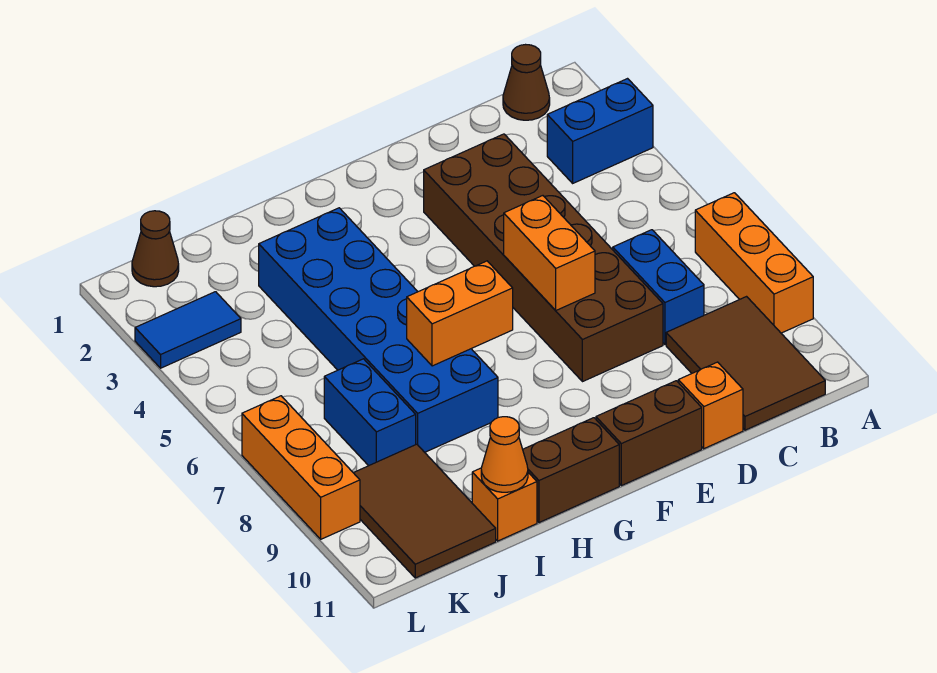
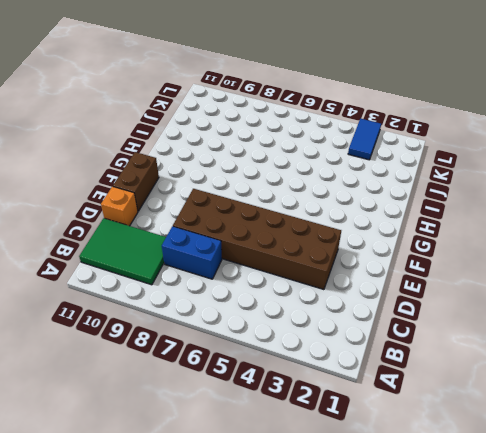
green tile B9:C11 level 1 -> brown tile B9:C11 level 1
none -> blue brick A3:B3 level 1
none -> orange brick A7:A9 level 1
none -> brown cone B1 level 1

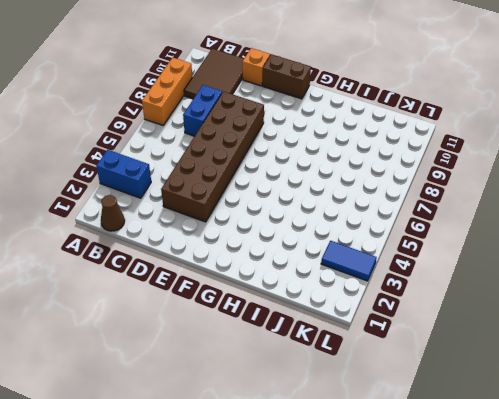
none -> brown brick G11:H11 level 1
none -> blue brick H3:I8 level 1
none -> orange brick I11 level 1

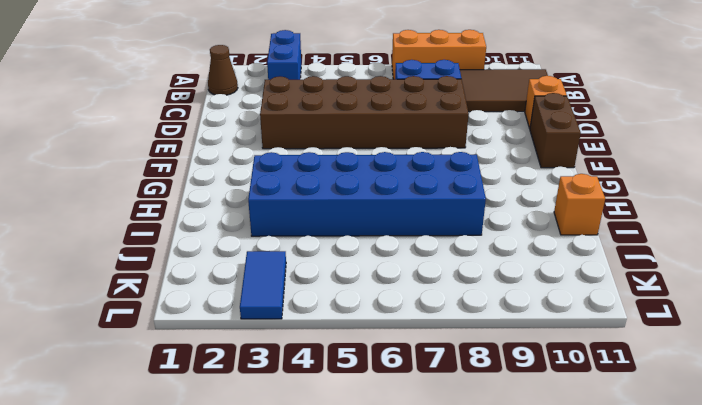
none -> brown brick G11:H11 level 1
none -> blue brick J7:J8 level 1
none -> brown tile J9:K11 level 1

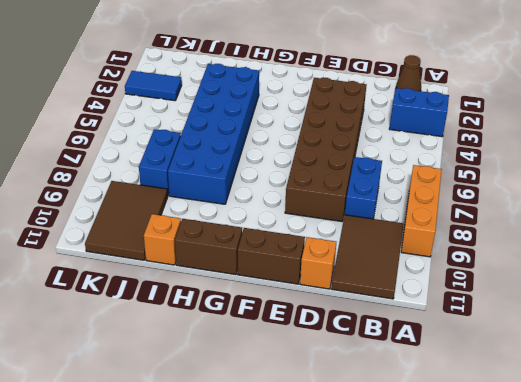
none -> brown cone K1 level 1
none -> orange brick L7:L9 level 1
none -> orange brick E6:E7 level 2

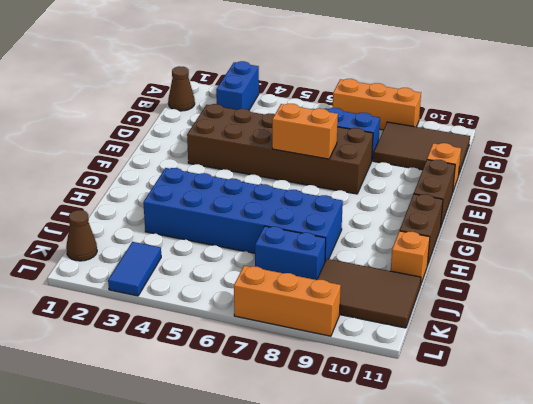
none -> orange brick G7:H7 level 2
none -> orange cone I11 level 2

